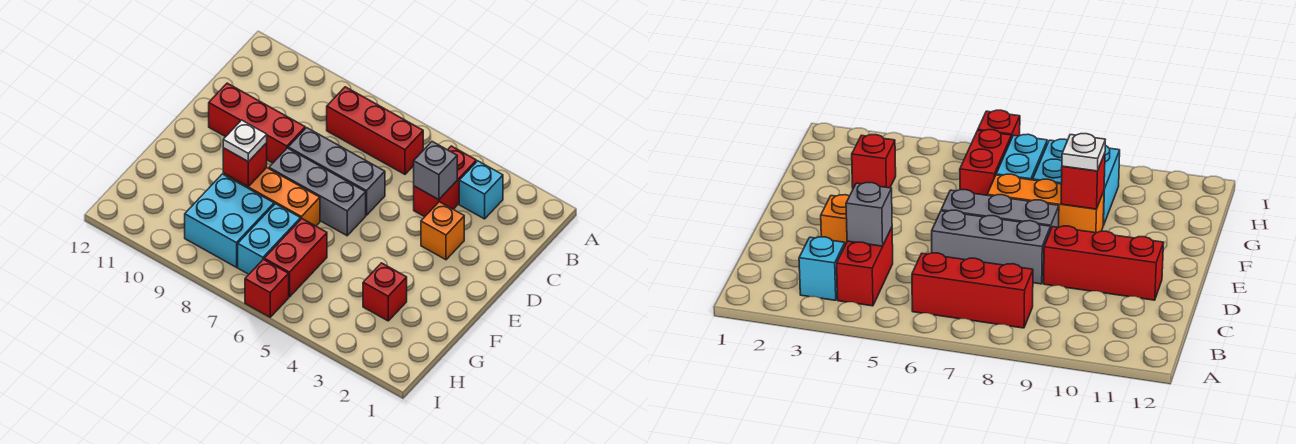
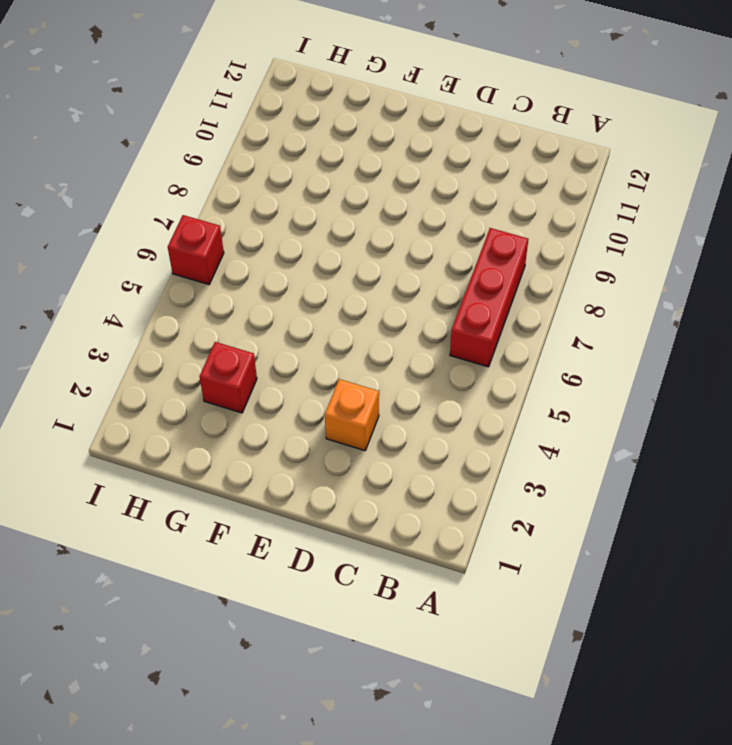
none -> cyan brick B3 level 1
none -> red brick B4:C4 level 1
none -> grey brick D6:D8 level 1

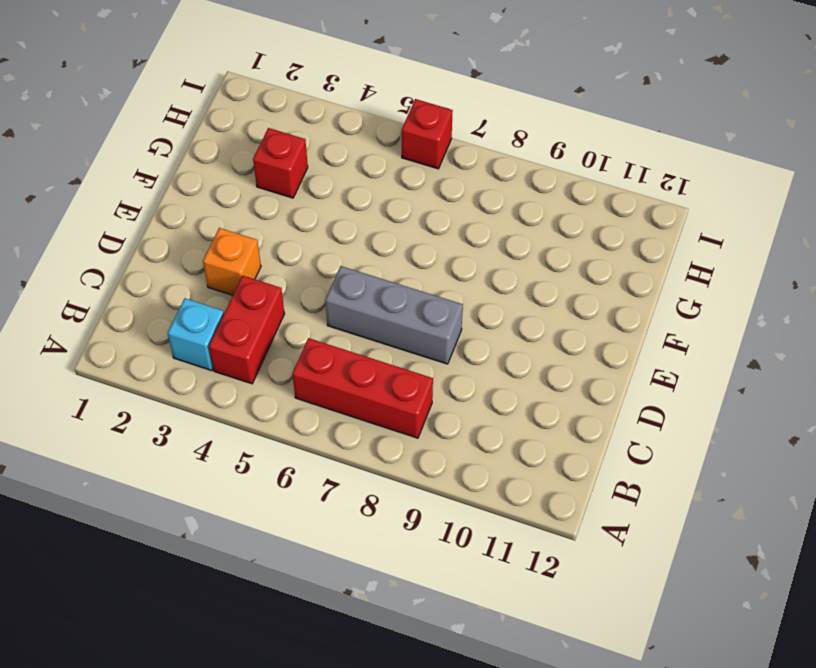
none -> red brick D9:D11 level 1
none -> grey brick E6:E8 level 1
none -> orange brick F7:F9 level 1

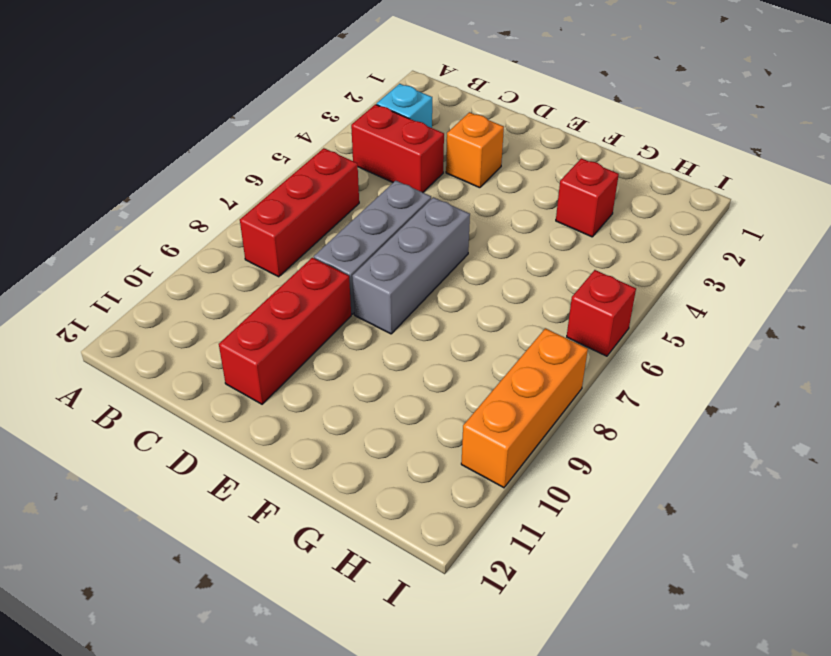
orange brick I8:I10 level 1 -> orange brick F7:F9 level 1
none -> red brick G6:H6 level 1
none -> cyan brick G7:H7 level 1
none -> cyan brick G8:H9 level 1

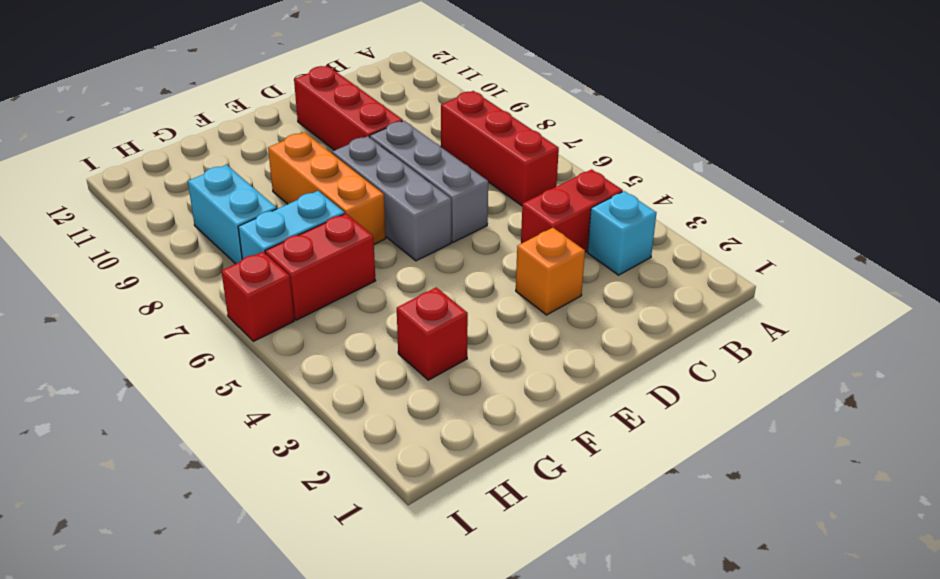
cyan brick H8:H9 level 1 -> cyan brick G8:H9 level 1
none -> grey brick C4 level 2
none -> red brick F9 level 2
none -> white plate F9 level 3

